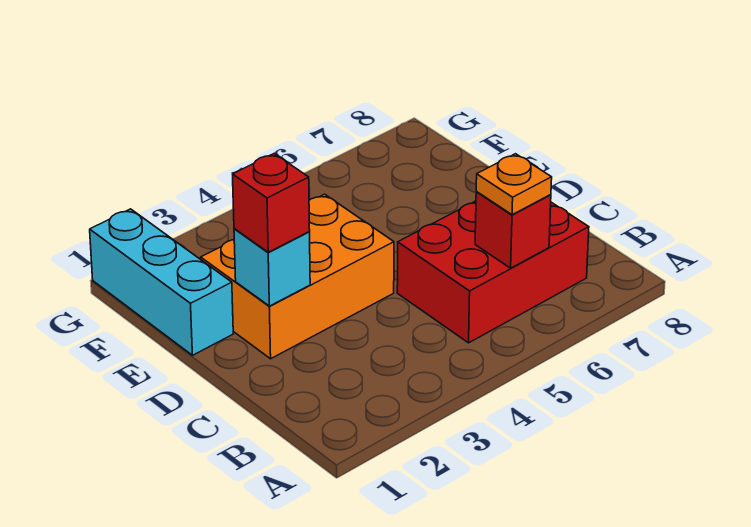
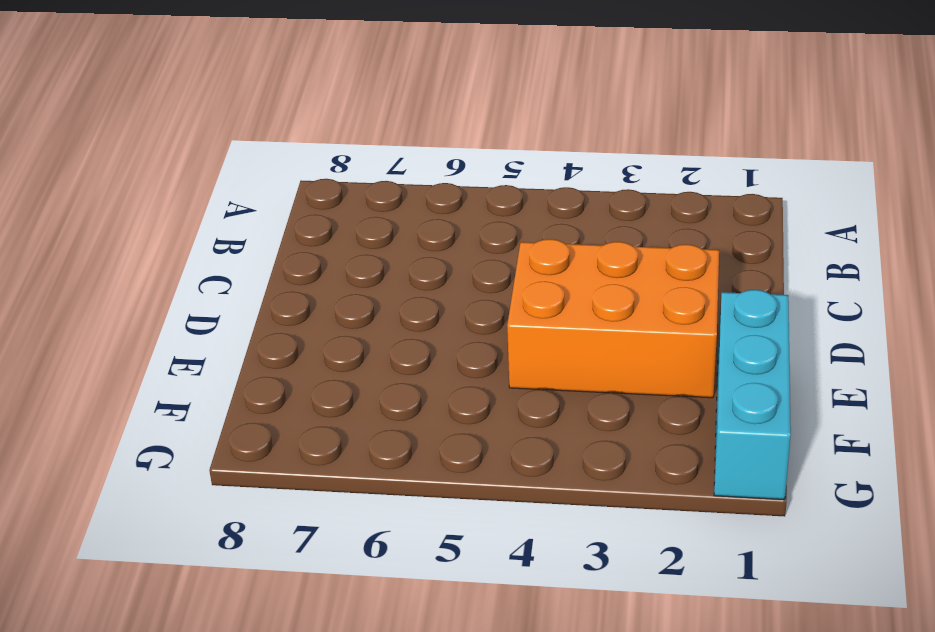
none -> red brick B5:C7 level 1
none -> red brick B6 level 2

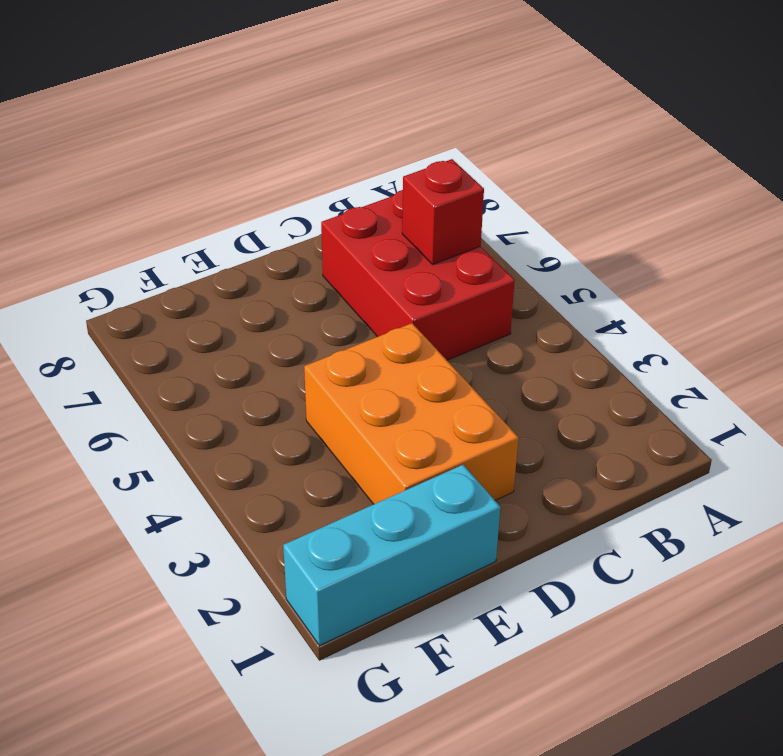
none -> cyan brick D2 level 2
none -> orange plate B6 level 3

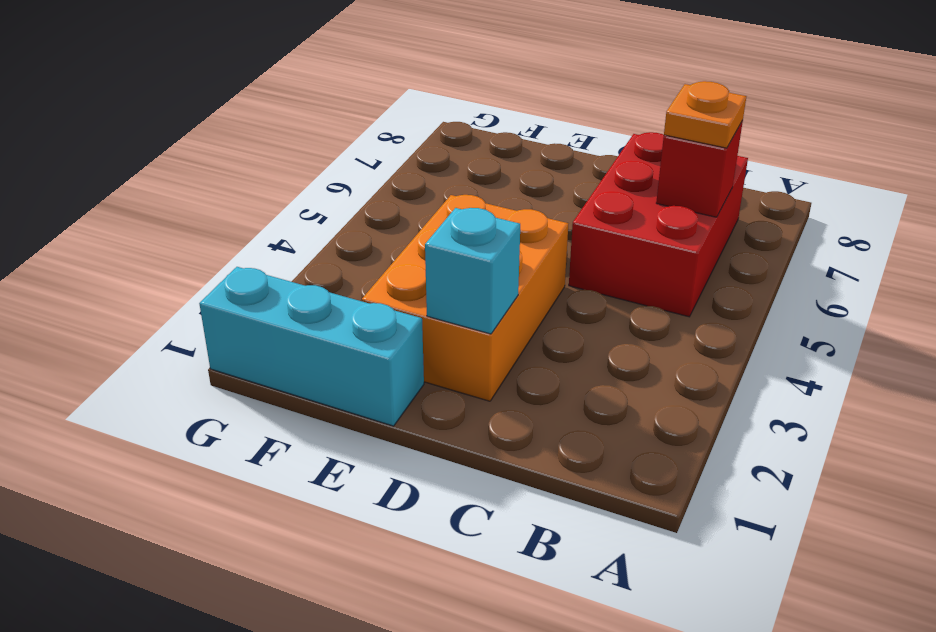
none -> red brick D2 level 3

